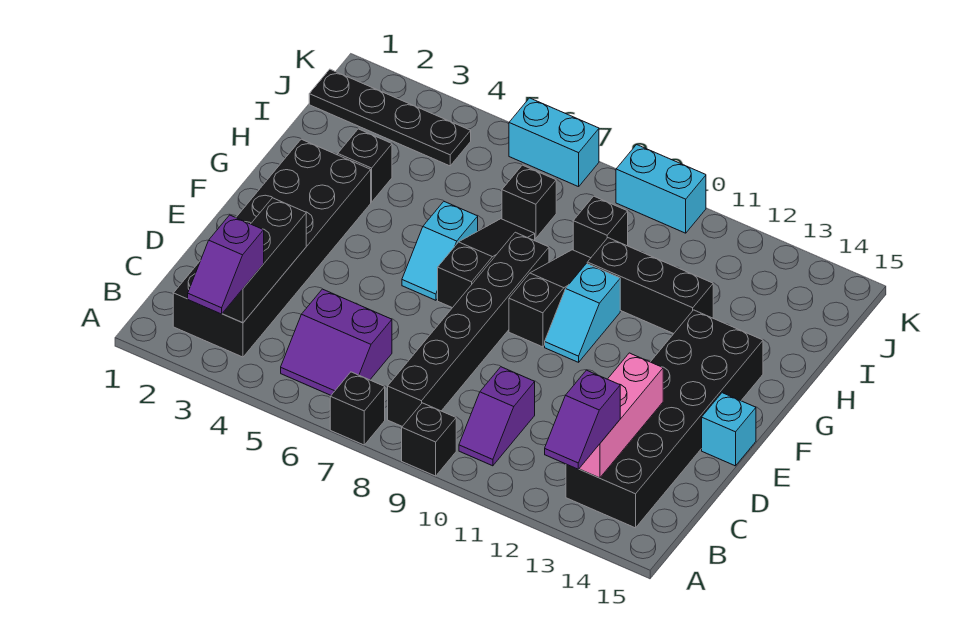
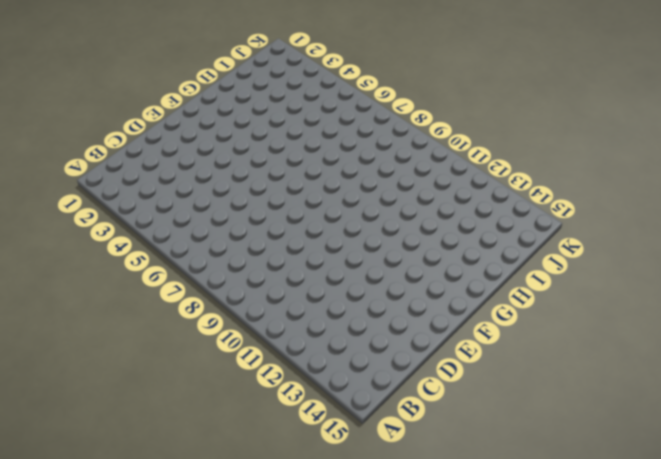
none -> black brick A7 level 1
none -> black brick A9 level 1
none -> black brick B2:G3 level 1

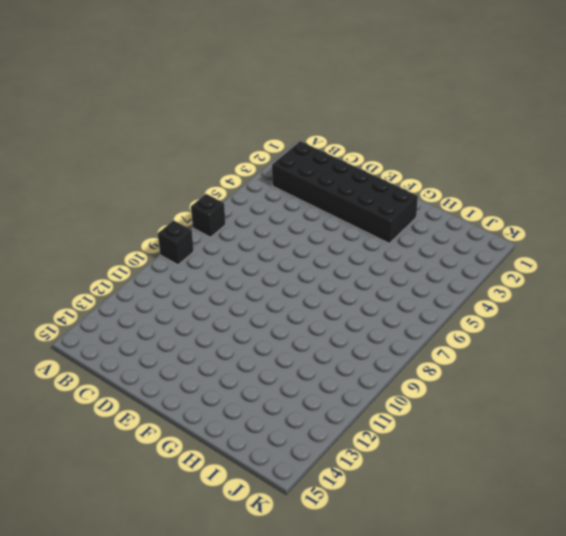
none -> purple slope B5:C6 level 1 top C
none -> black brick B8:G8 level 1
none -> purple slope B10:C10 level 1 top C

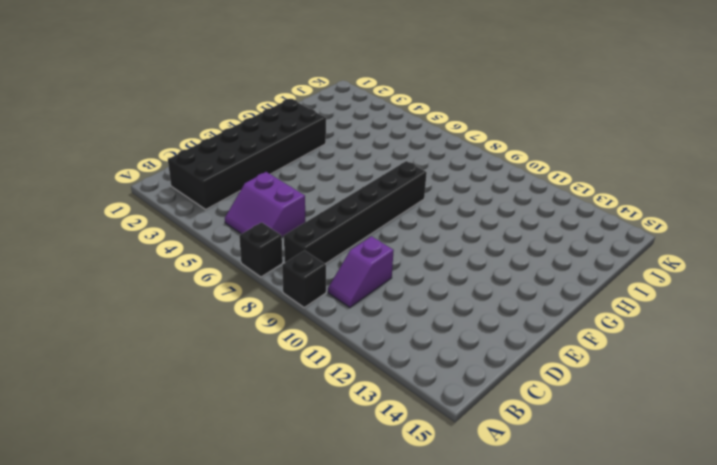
none -> black brick B13:G14 level 1
none -> cyan brick E15 level 1
none -> cyan slope F6:G6 level 1 top G

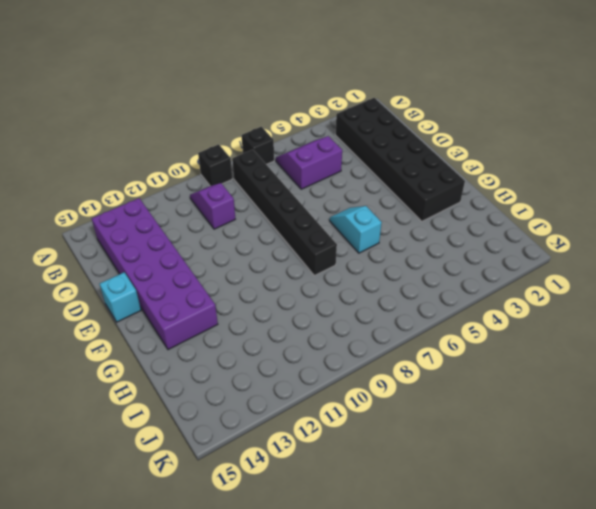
purple brick B13:G14 level 1 -> black brick B13:G14 level 1
none -> black slope F7:H7 level 1 top F
none -> black slope F9:H9 level 1 top F
none -> cyan slope F10:G10 level 1 top G

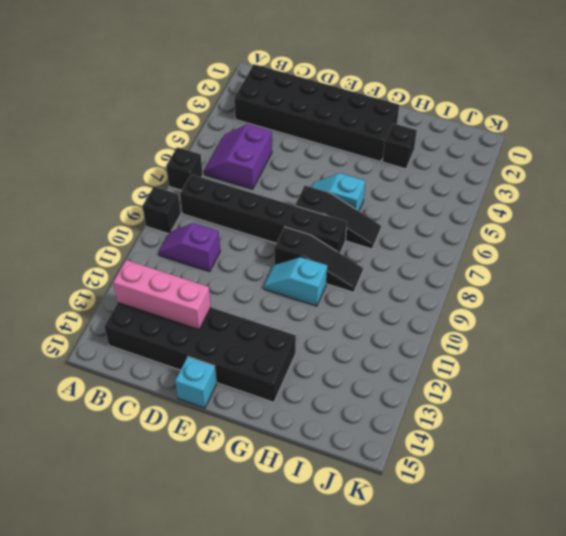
none -> black brick H10:H12 level 1
none -> black brick I7 level 1
none -> black brick I9 level 1

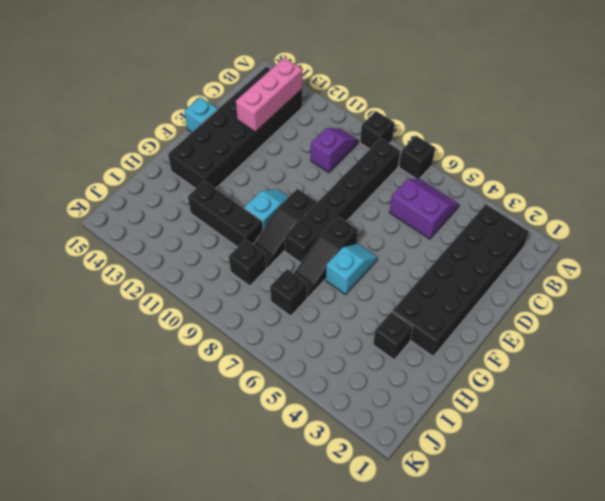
none -> black plate J1:J4 level 1
none -> cyan brick K6:K7 level 1
none -> cyan brick K9:K10 level 1

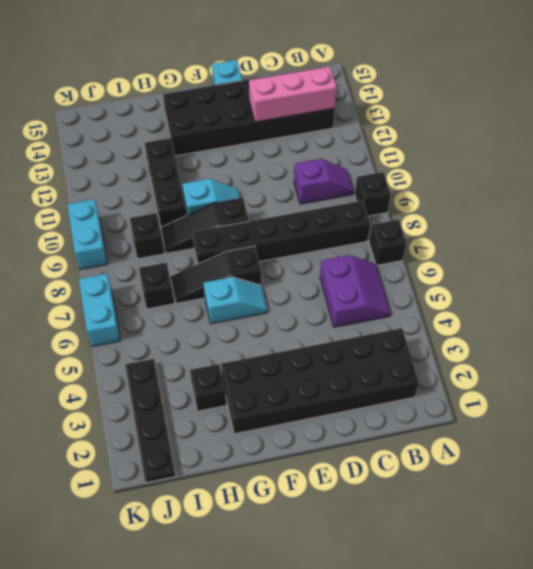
none -> black brick B3:D3 level 2
none -> purple slope A3:B3 level 3 top B
none -> purple slope A13:B13 level 3 top B

